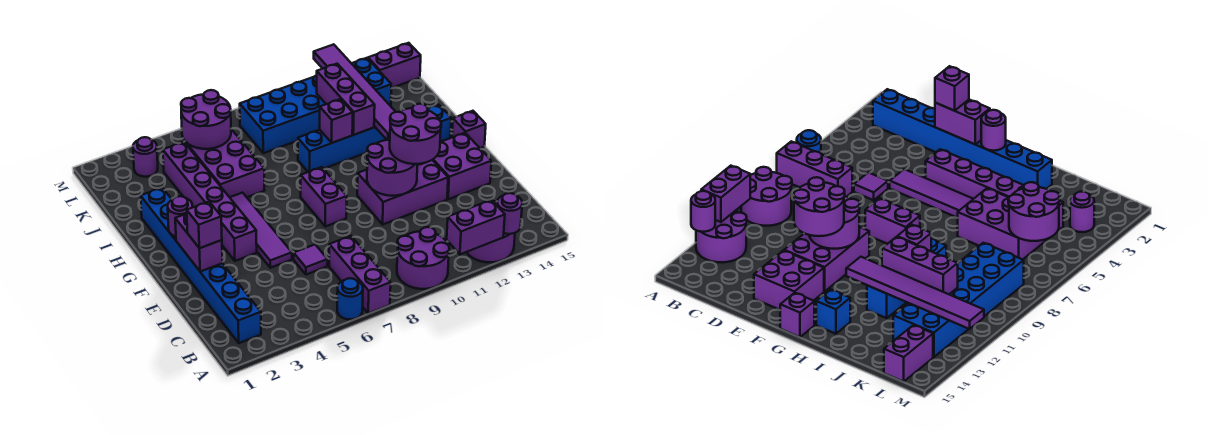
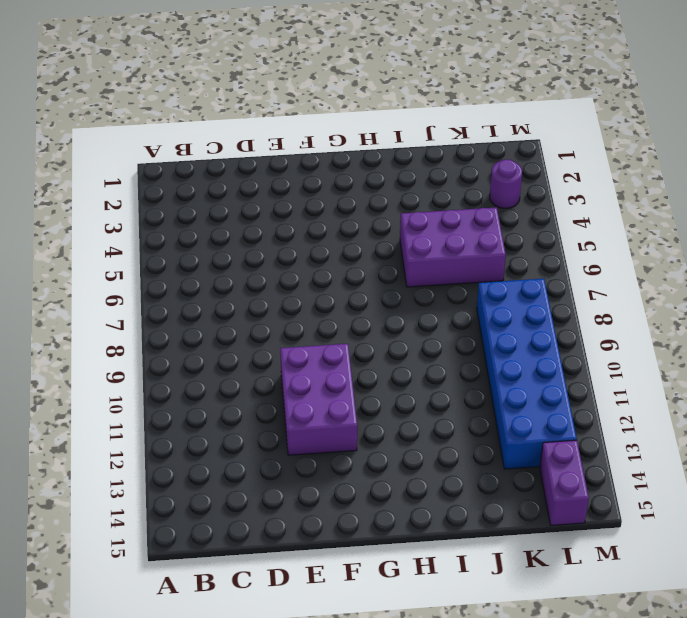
none -> blue round brick A6 level 1
none -> purple brick A7:C7 level 1
none -> purple round brick A9:B10 level 1

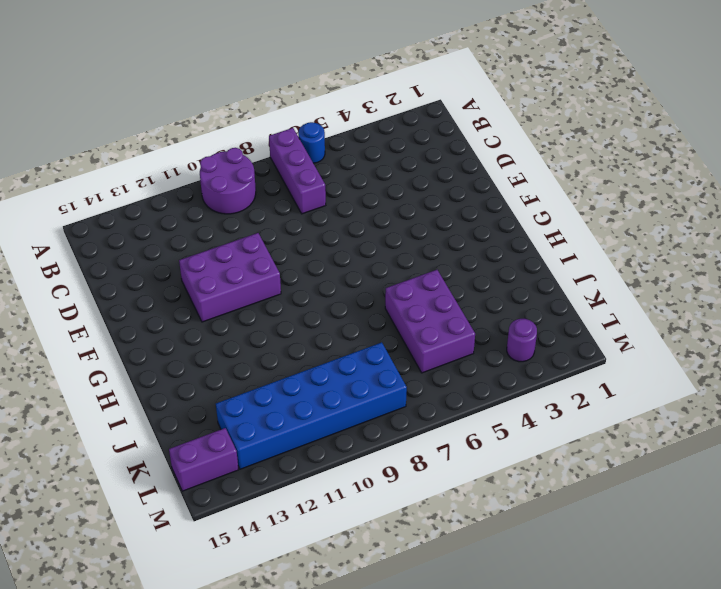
none -> purple round brick A12:B13 level 1
none -> blue brick B2:I2 level 1
none -> purple tile D6 level 1

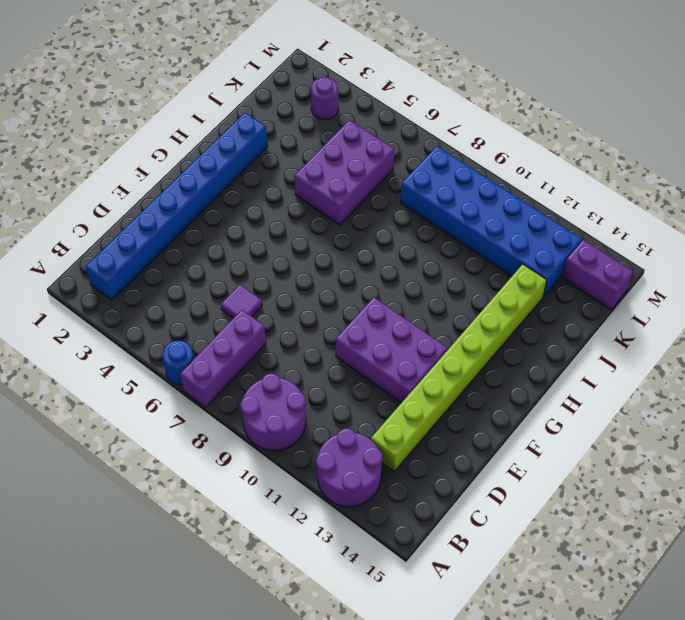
lime brick C13:J13 level 1 -> purple brick E13:F14 level 1
none -> purple tile E5:H5 level 1
none -> purple brick F4:K4 level 1
none -> purple brick F8:G8 level 1

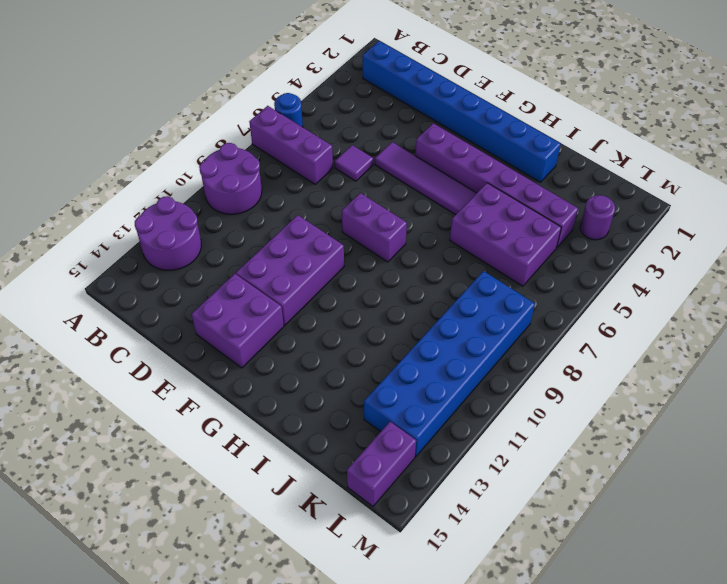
none -> purple brick G15 level 1
none -> blue brick H14 level 1
none -> blue brick I9:I12 level 1

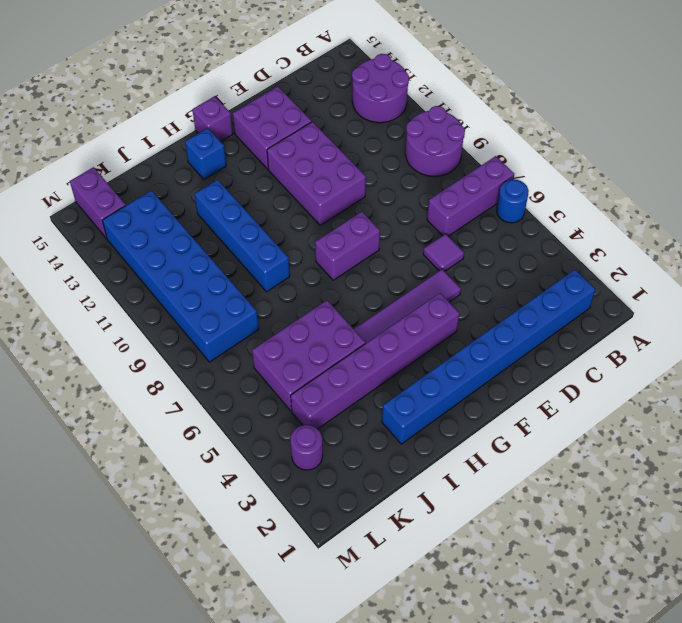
none -> purple brick A11:A12 level 2
none -> purple round brick A13 level 2
none -> purple brick E2:F2 level 2

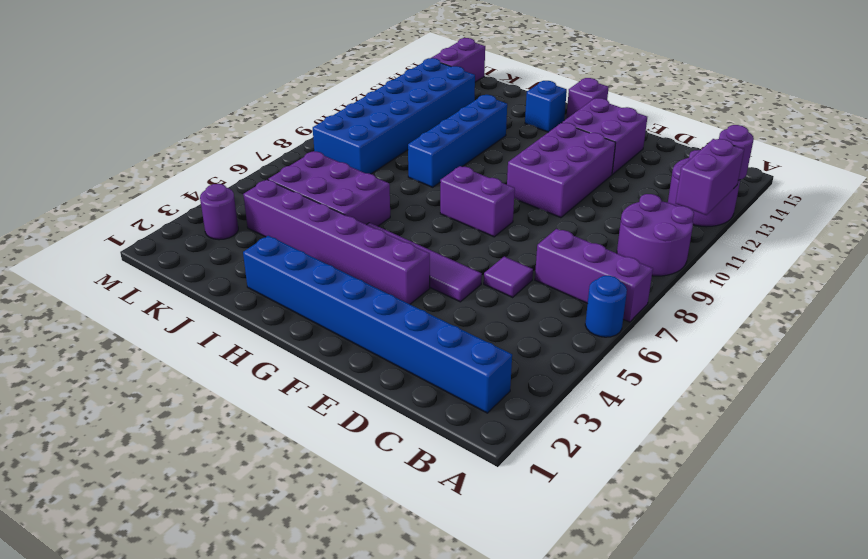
none -> purple brick E2:F2 level 2
none -> purple round brick E10:F11 level 2
none -> purple round brick G2 level 2

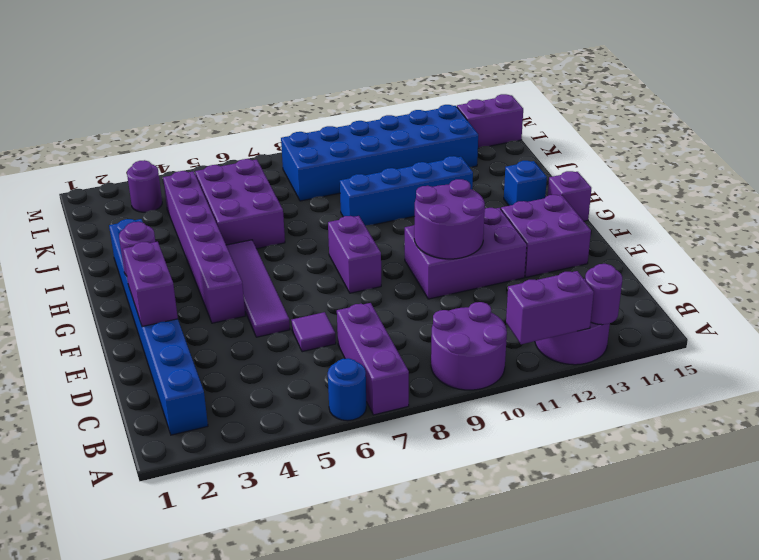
none -> purple tile H12:M12 level 2
none -> purple brick I10 level 2
none -> purple brick I11:K11 level 2

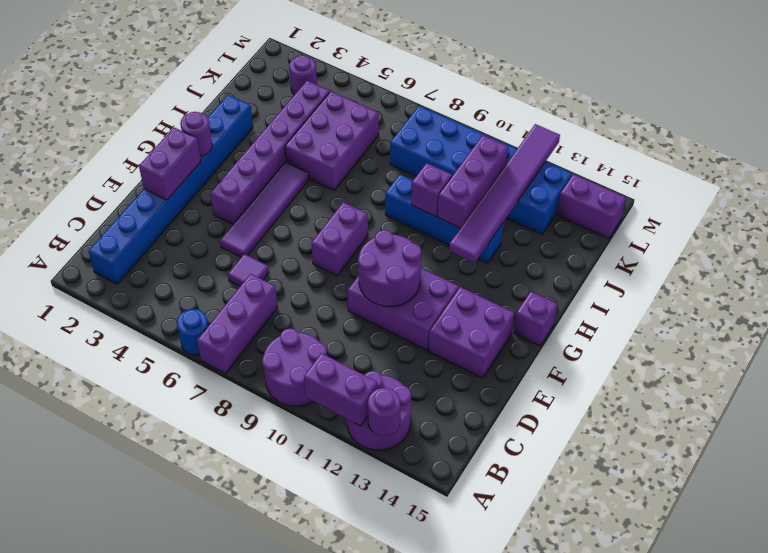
none -> blue brick H14 level 1
none -> purple round brick K5:L6 level 2
none -> purple brick E2 level 3

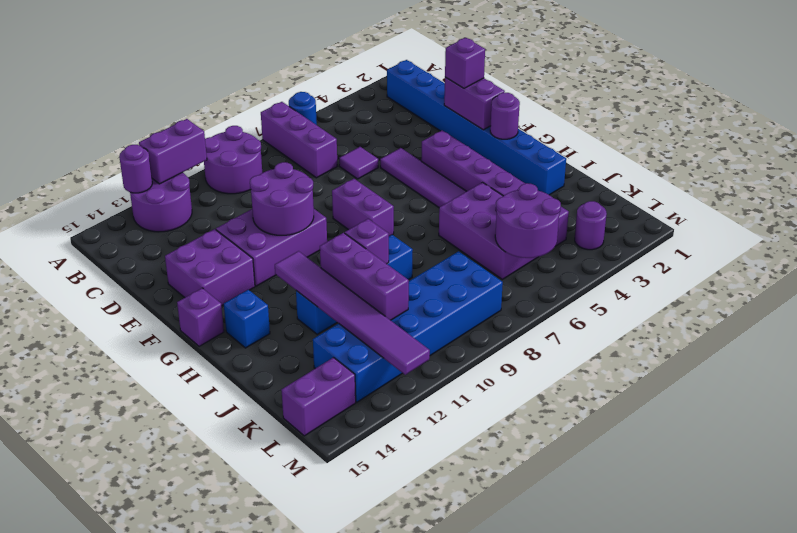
none -> purple round brick E11:F12 level 3

